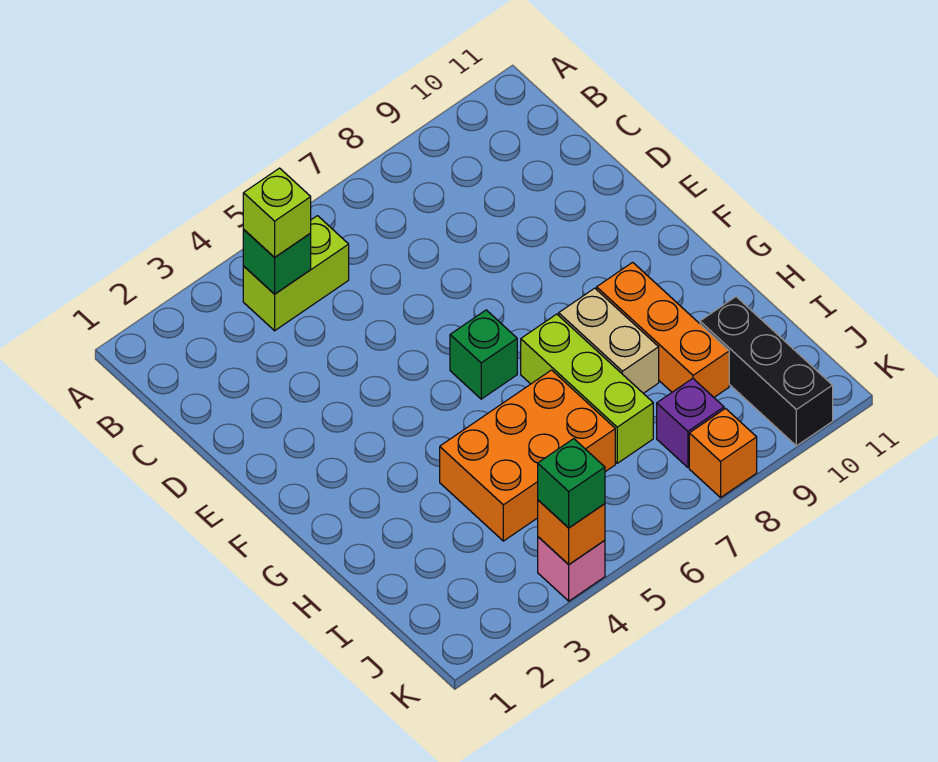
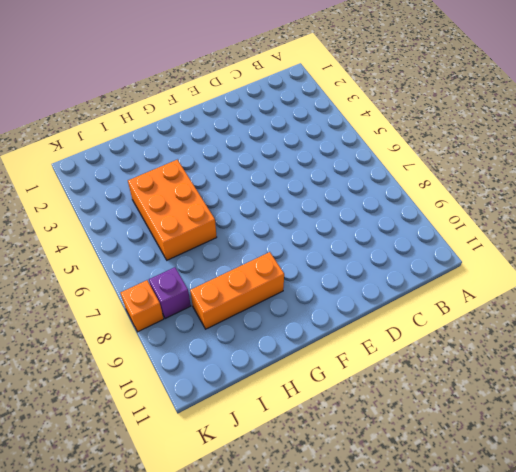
none -> lime brick B4:B5 level 1
none -> green brick F6 level 1
none -> lime brick G7:I7 level 1

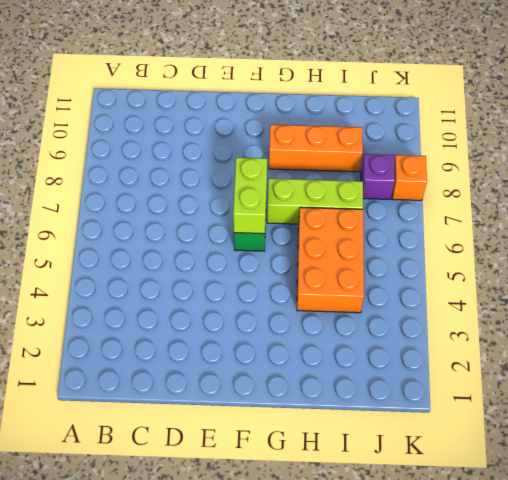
lime brick F6:F7 level 2 -> lime brick B4:B5 level 1
none -> tan brick G8:H8 level 1
none -> black brick I10:K10 level 1
none -> pink brick K4 level 1

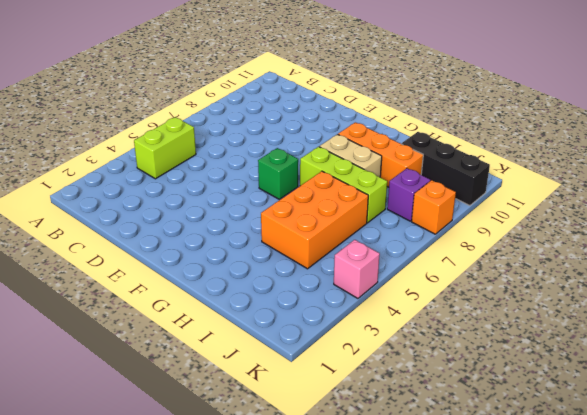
none -> green brick B4 level 2
none -> orange brick K4 level 2
none -> lime brick B4 level 3

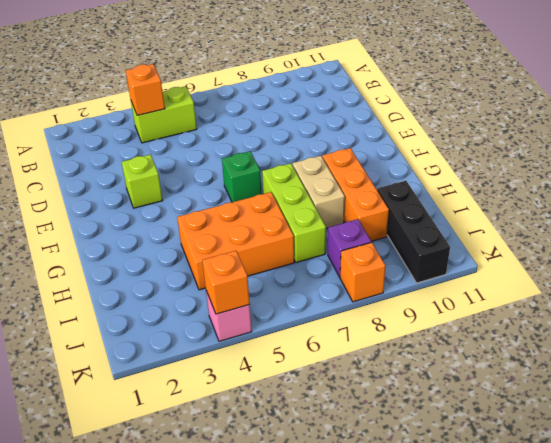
orange brick B4 level 2 -> green brick B4 level 2
lime brick E3 level 1 -> lime brick B4 level 3
none -> green brick K4 level 3

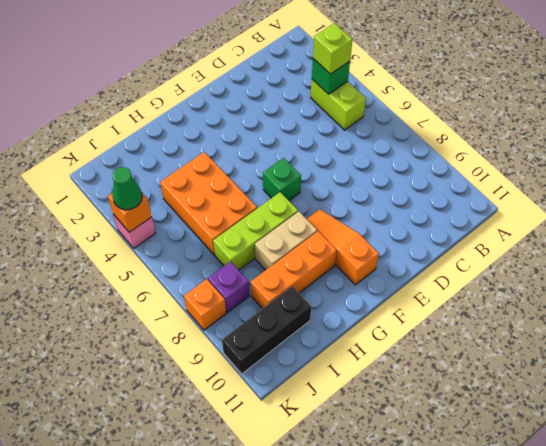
orange slope F8:F10 level 1 top 10 -> none
green cone K4 level 3 -> green brick K4 level 3

